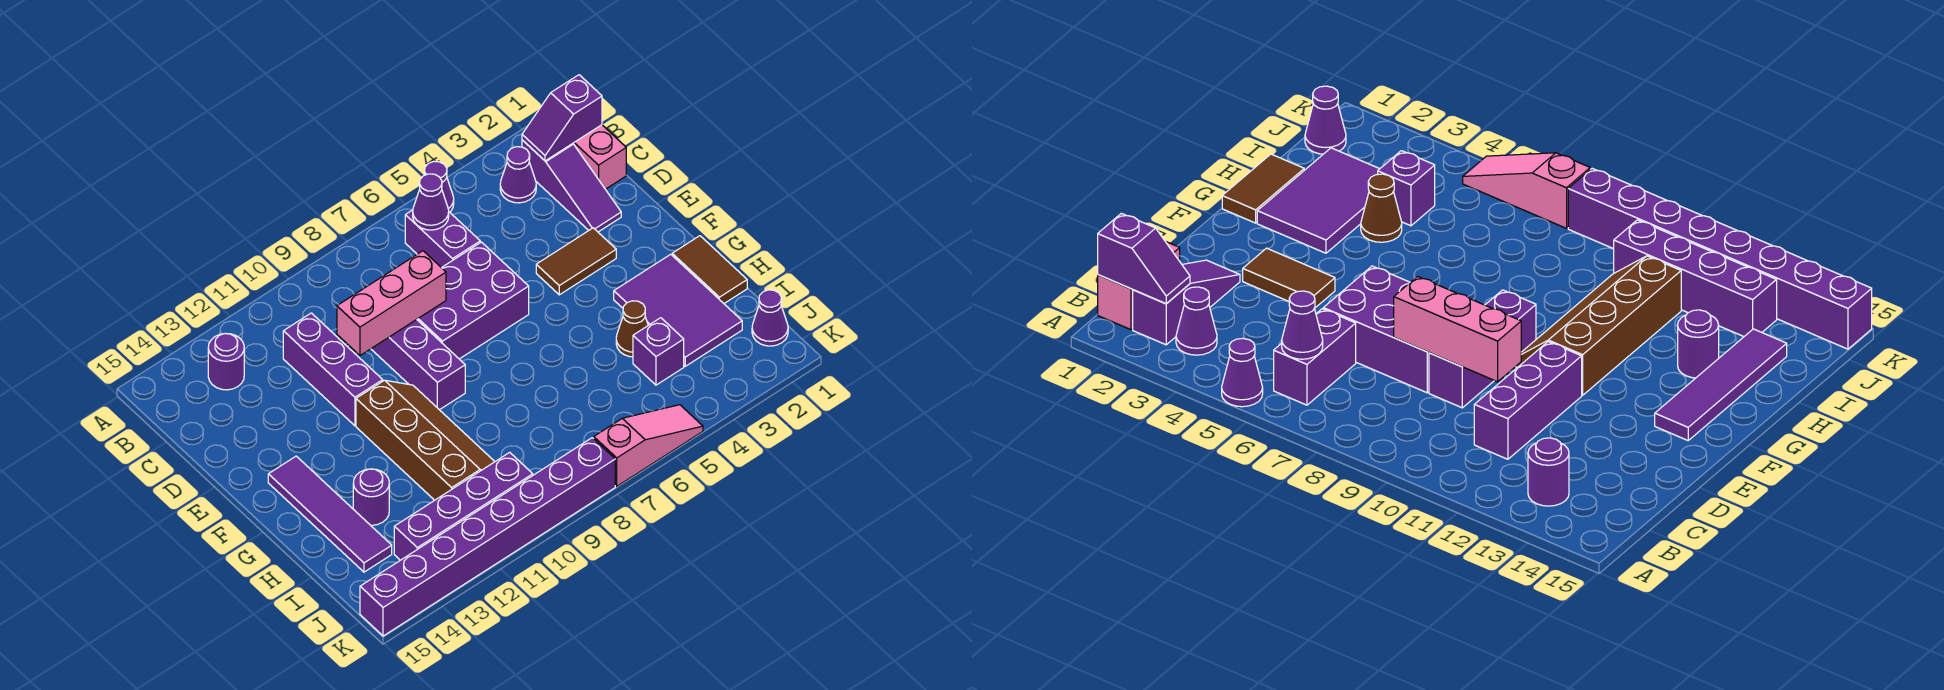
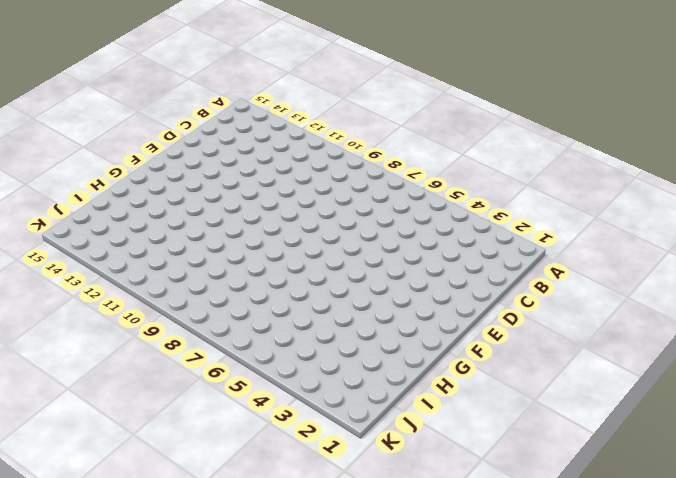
none -> purple cone A5 level 1
none -> pink brick B1:C1 level 1
none -> purple slope B2:D2 level 1 top B

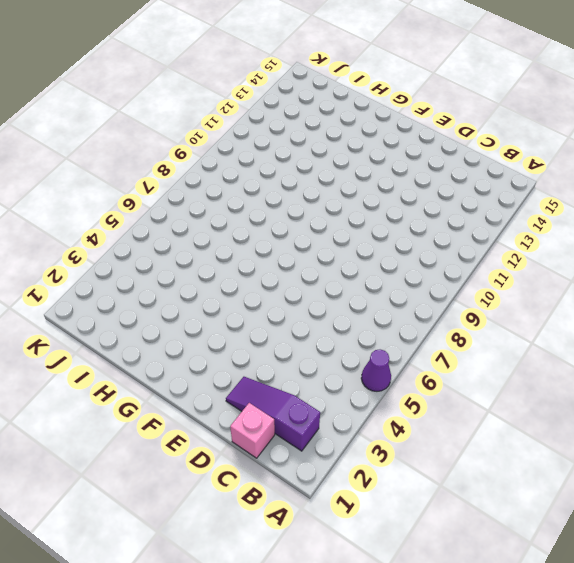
pink brick C1 level 1 -> pink brick B1:C1 level 1
none -> purple cone B3 level 1
none -> purple brick B6:C6 level 1
none -> purple round brick B13 level 1

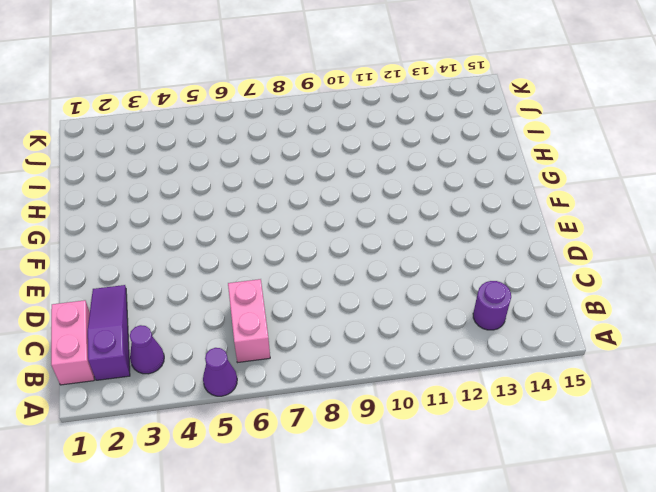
pink brick B6:C6 level 1 -> purple brick B6:C6 level 1
none -> purple brick C11:E11 level 1
none -> purple brick D6:E8 level 1
none -> purple brick D9:F9 level 1

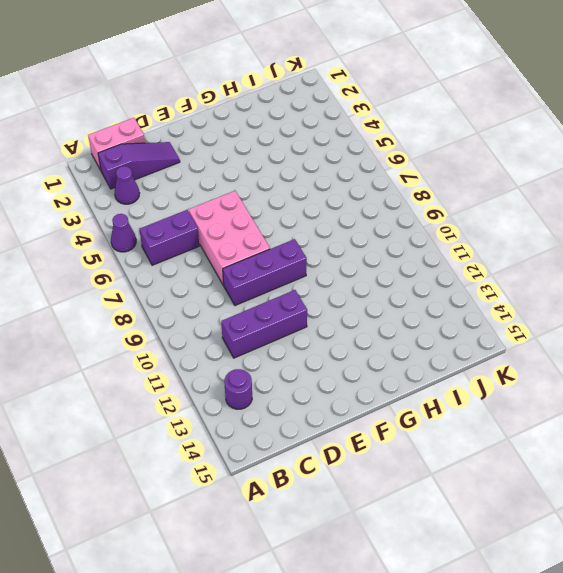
pink brick D6:E8 level 1 -> purple brick D6:E8 level 1
none -> brown tile E3:E4 level 1
none -> brown slope F10:I11 level 1 top 11
none -> purple tile F14:I14 level 1

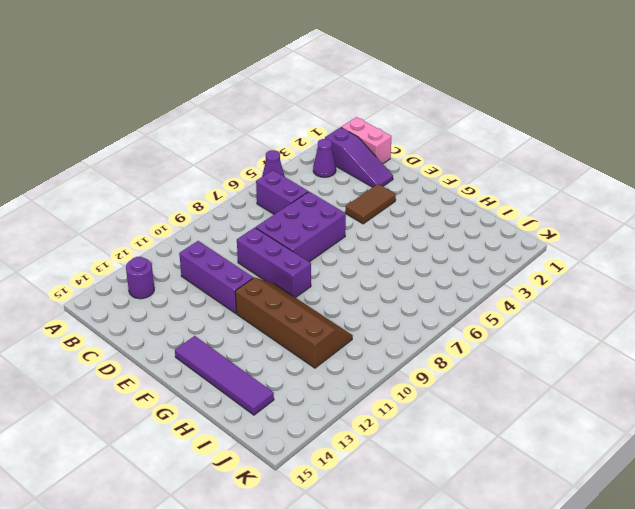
none -> brown tile G1:H1 level 1
none -> purple tile G2:I3 level 1
none -> brown cone H4 level 1

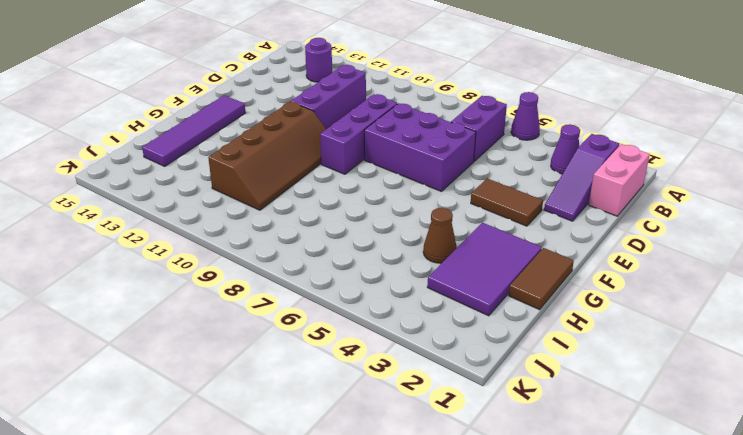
none -> purple round brick H13 level 1
none -> purple brick I4 level 1
none -> purple cone J1 level 1

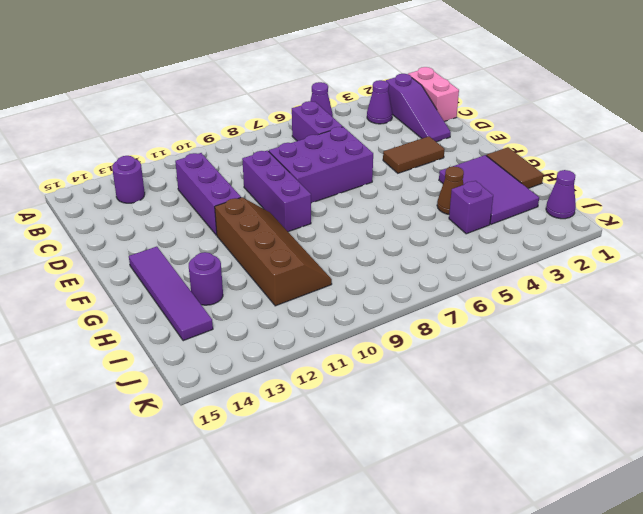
none -> purple brick J10:J13 level 1
none -> pink slope K5:K7 level 1 top 7
none -> purple brick K8:K15 level 1

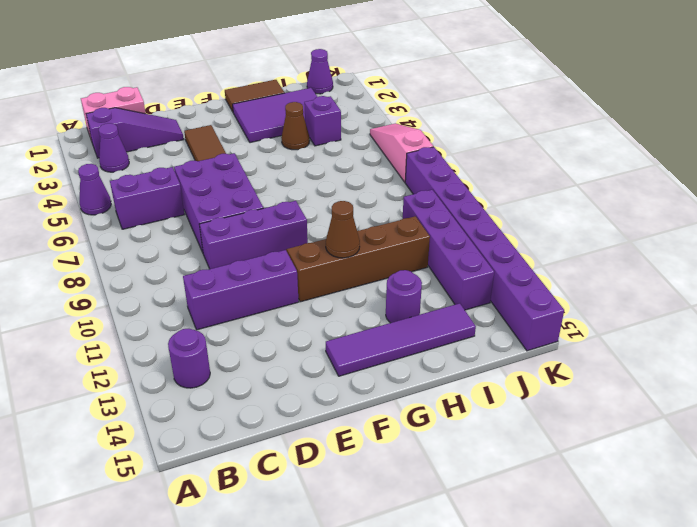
brown cone G11 level 2 -> none
none -> purple slope B1:B2 level 2 top 1
none -> purple cone B6 level 2
none -> pink brick D8:D10 level 2

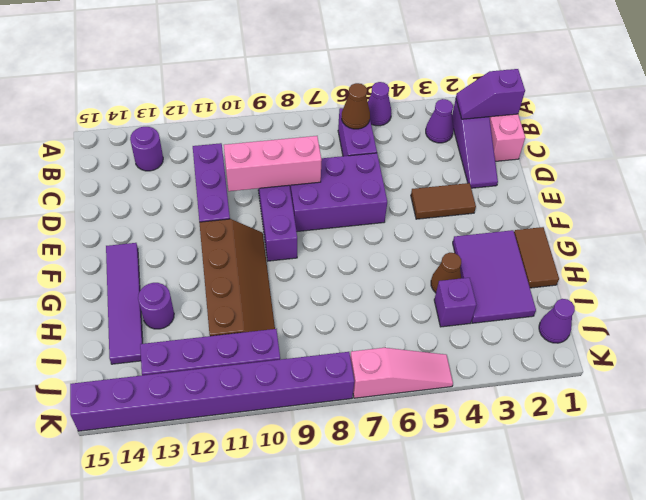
brown cone B6 level 2 -> purple cone B6 level 2

